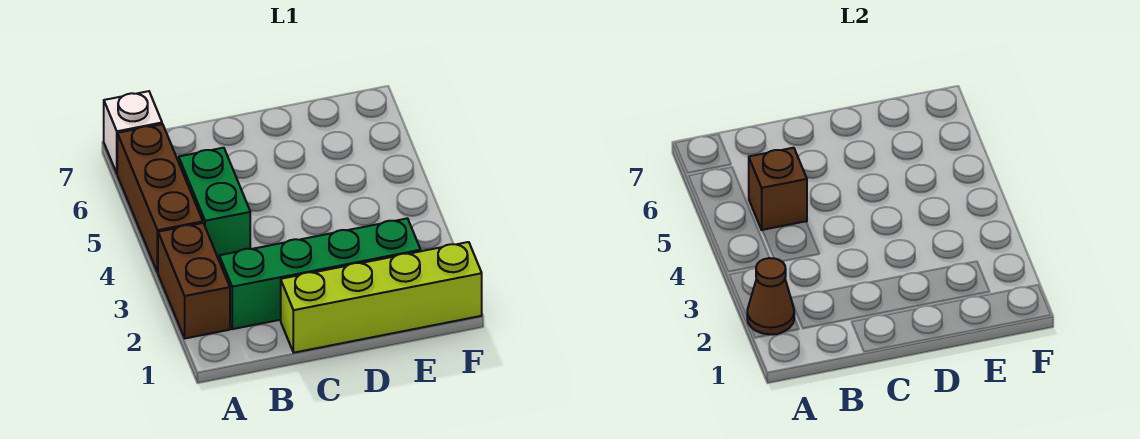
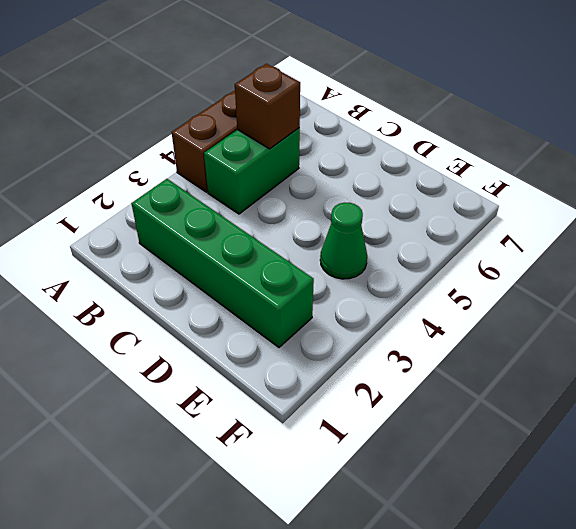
green cone E4 level 1 -> none
none -> brown brick A2:A3 level 1
none -> white brick A7 level 1

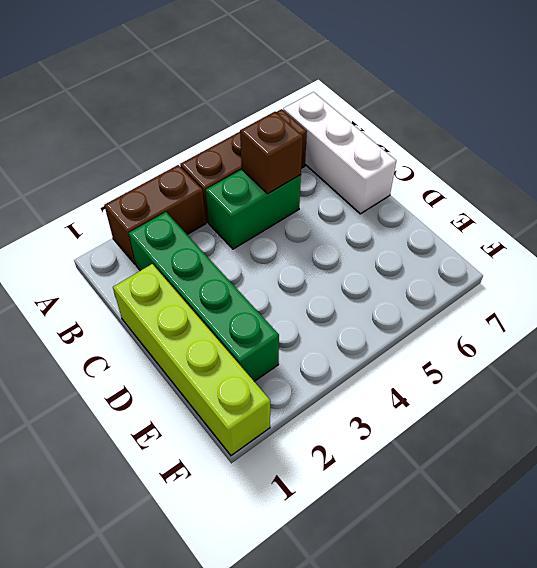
white brick A7:C7 level 1 -> white brick A7 level 1
none -> brown cone A2 level 2

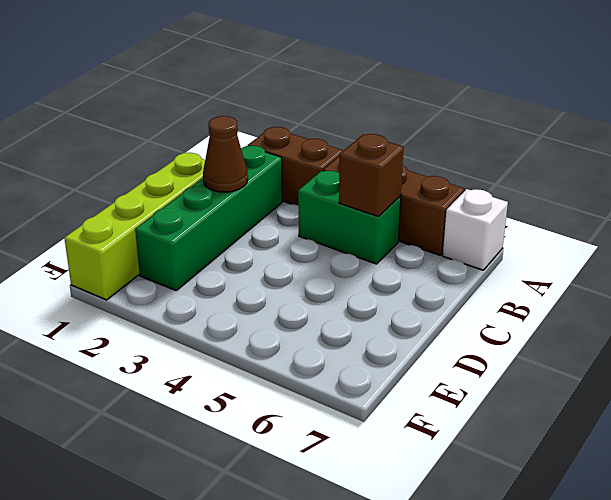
brown cone C2 level 2 -> brown cone A2 level 2

